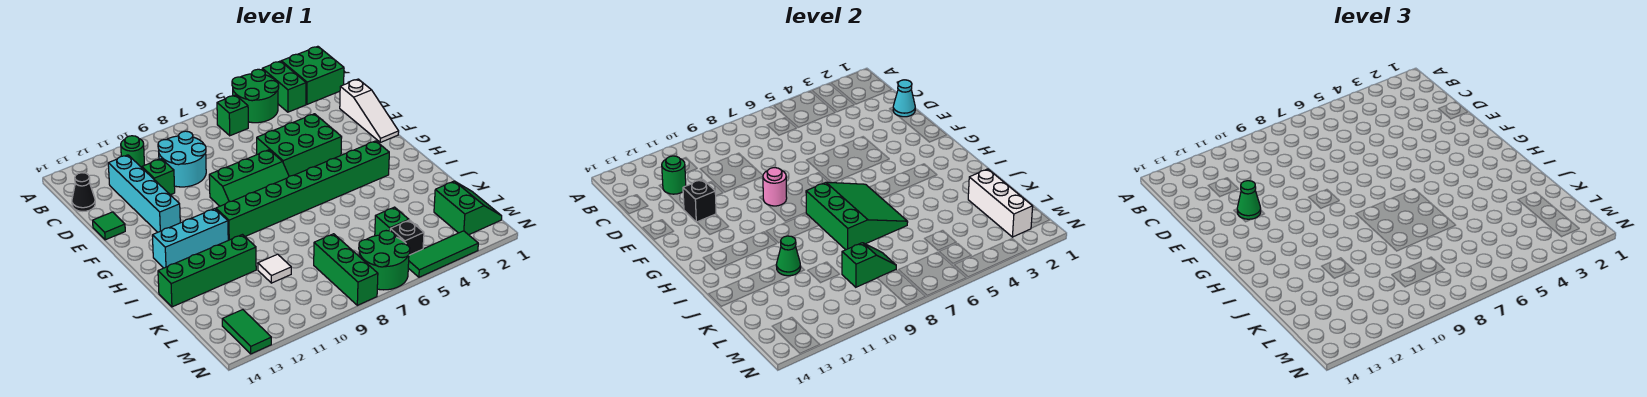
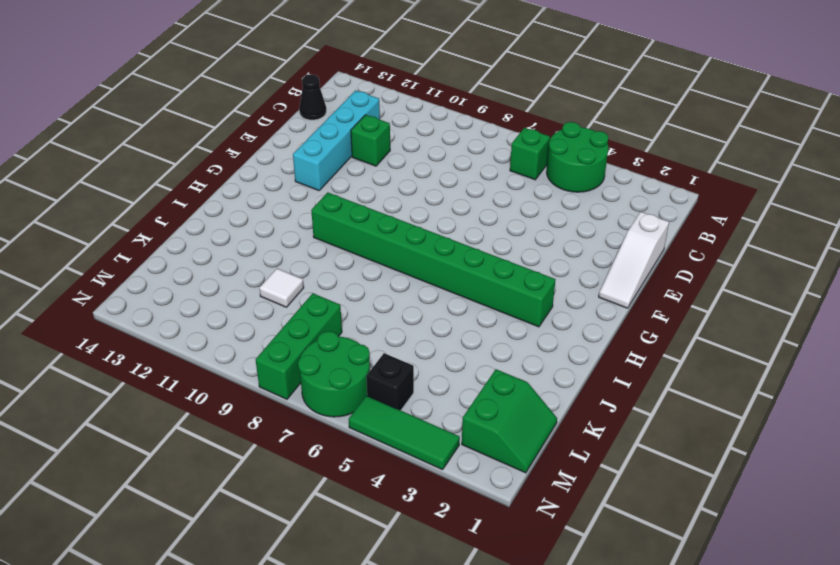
none -> green brick A1:B2 level 1
none -> green brick A3:B3 level 1
none -> green round brick B11 level 1
none -> cyan round brick C9:D10 level 1

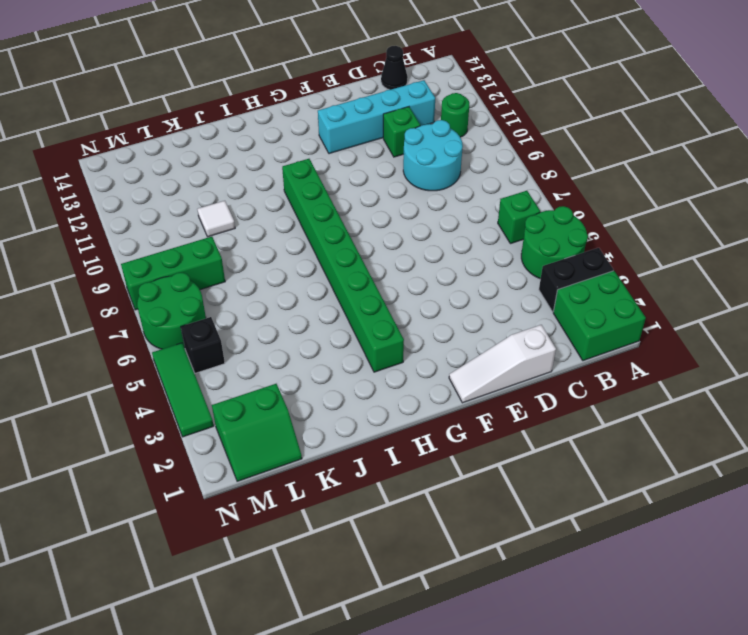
black brick A3:B3 level 1 -> green brick A3:B3 level 1
none -> green brick E4:F6 level 1
none -> green tile E14 level 1
none -> green slope F7:G9 level 1 top F
none -> cyan brick H11:H13 level 1

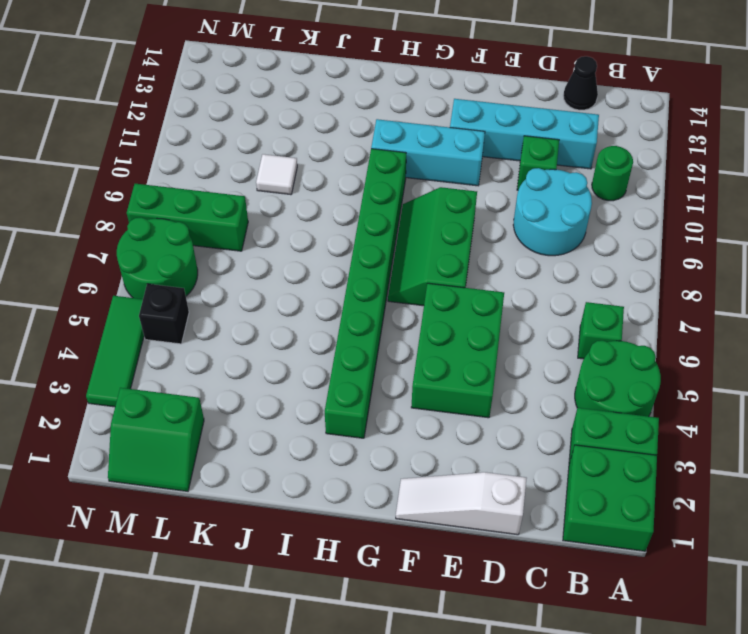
cyan brick F11:H11 level 1 -> cyan brick H11:H13 level 1
none -> green tile E14 level 1
none -> green brick J11:J14 level 1
none -> green brick L5 level 1
none -> green tile M13:N13 level 1

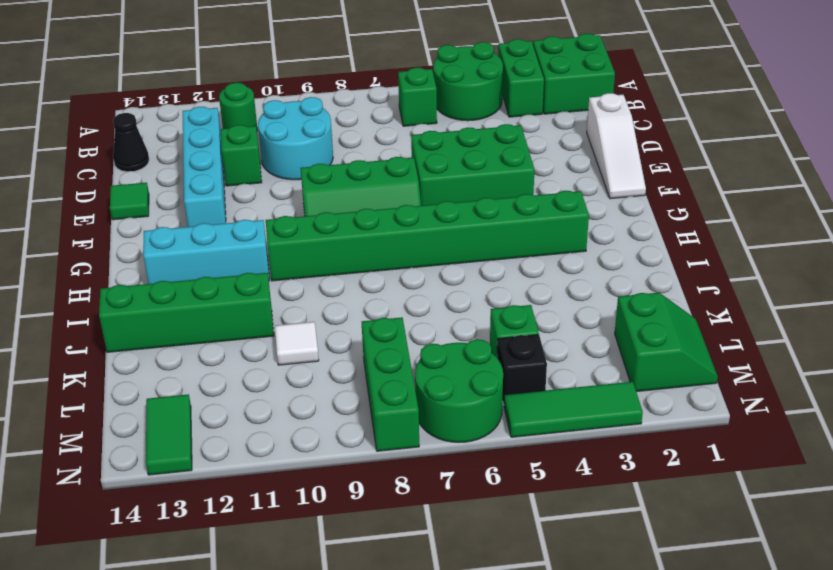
none -> green round brick C12 level 2
none -> cyan cone D1 level 2
none -> black brick E12 level 2
none -> pink round brick F9 level 2

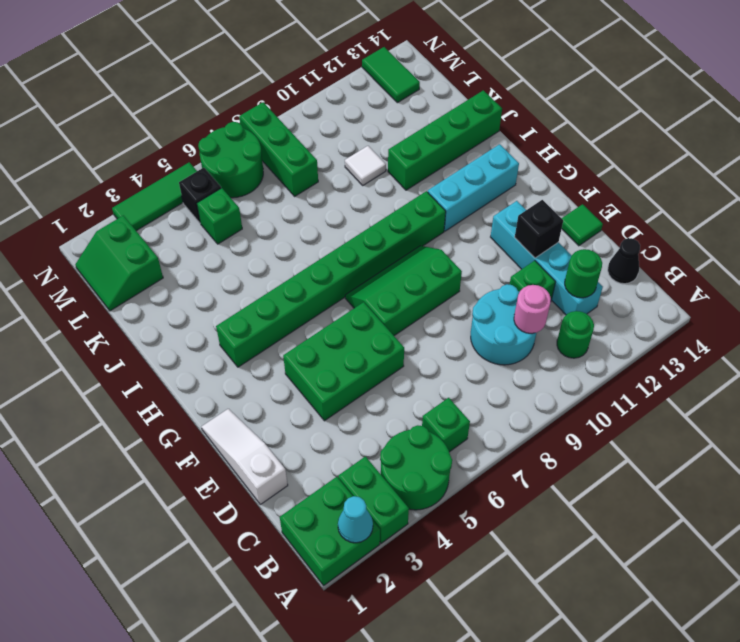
cyan cone A2 level 2 -> cyan cone D1 level 2
pink round brick C10 level 2 -> pink round brick F9 level 2
none -> green slope H6:J8 level 2 top 8
none -> green cone J11 level 2
none -> white brick K2:M2 level 2
none -> green slope L8:L9 level 2 top 9

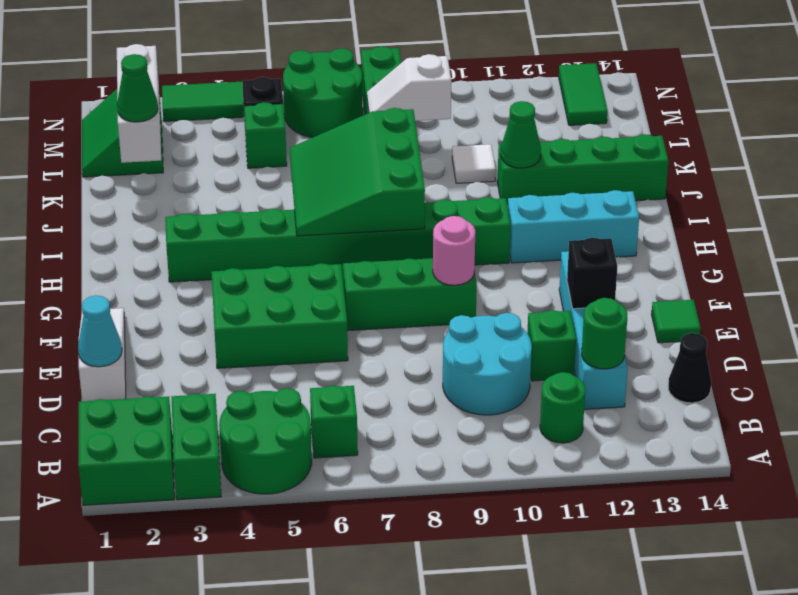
green cone K2 level 3 -> green cone E12 level 3
white slope L8:L9 level 2 top 9 -> green slope L8:L9 level 2 top 9

